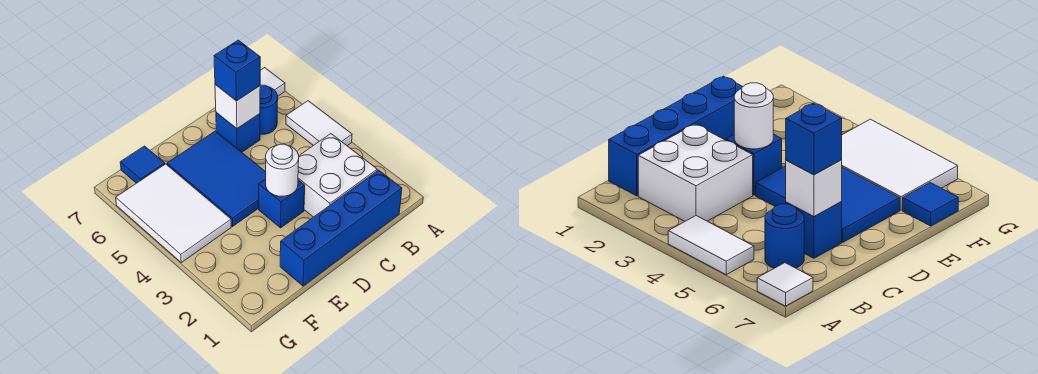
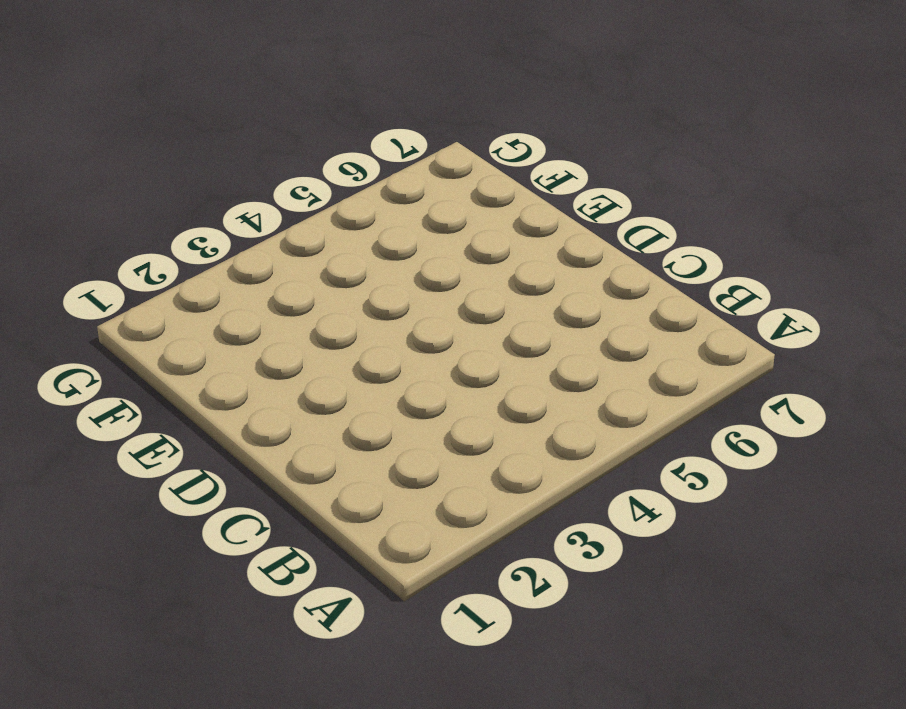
none -> white tile A4:A5 level 1
none -> white tile A7 level 1
none -> blue brick B1:E1 level 1

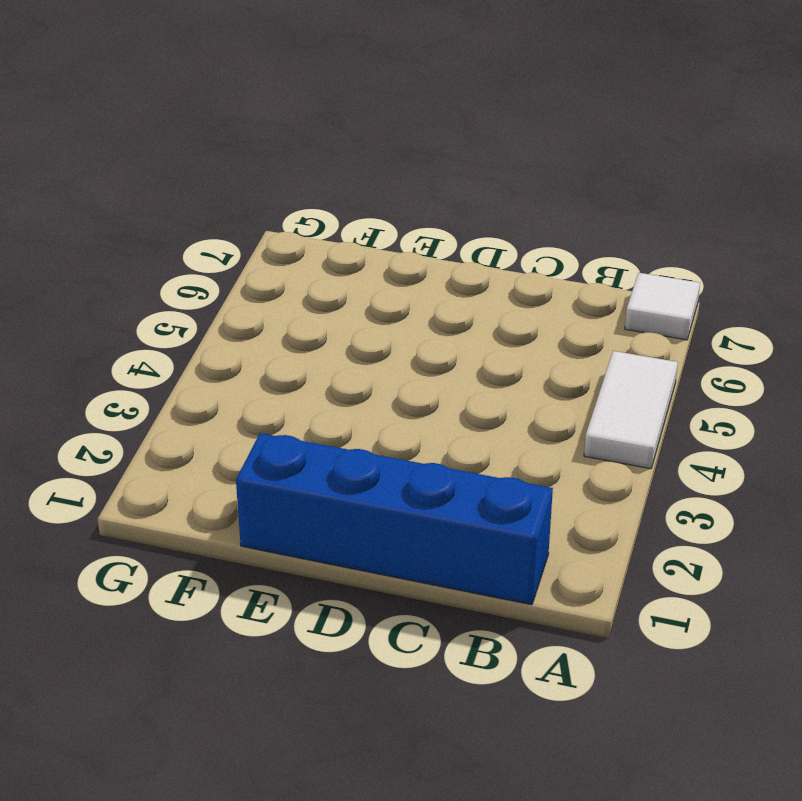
none -> white brick B2:C3 level 1
none -> blue round brick B6 level 1
none -> blue brick C6 level 1

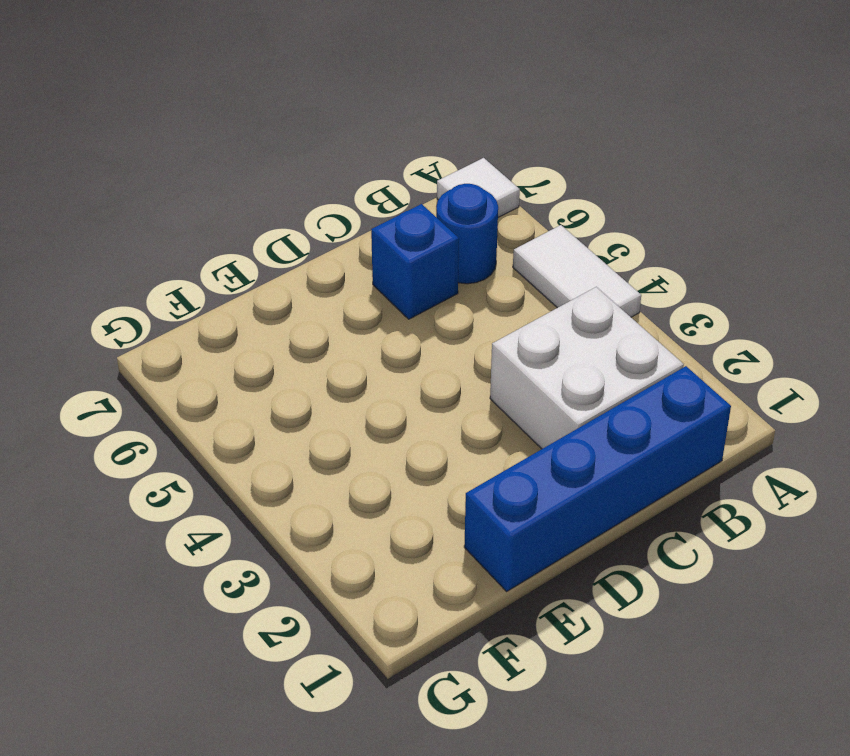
none -> blue brick D3 level 1
none -> blue tile D4:E6 level 1
none -> white tile F4:G6 level 1

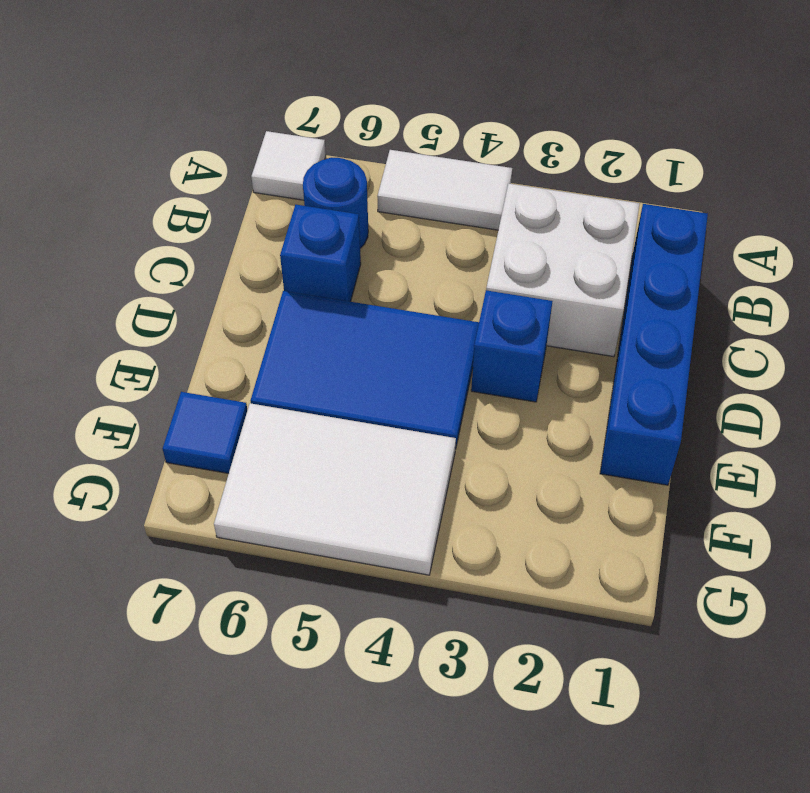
none -> white brick C6 level 2
none -> white round brick D3 level 2
none -> blue brick C6 level 3

